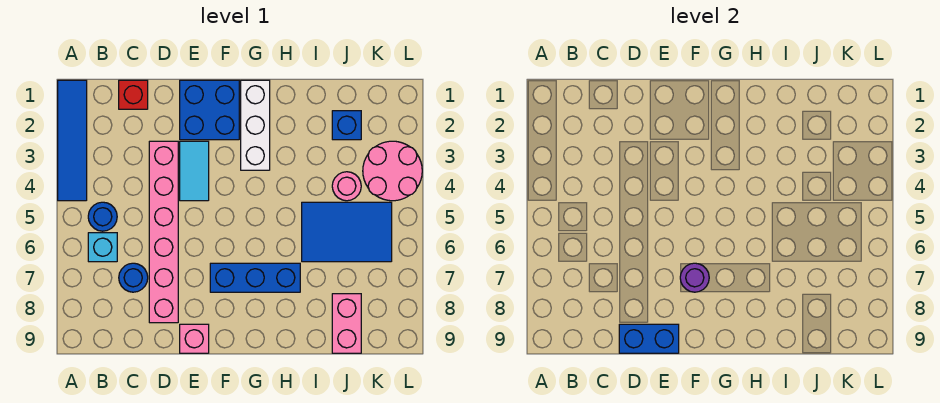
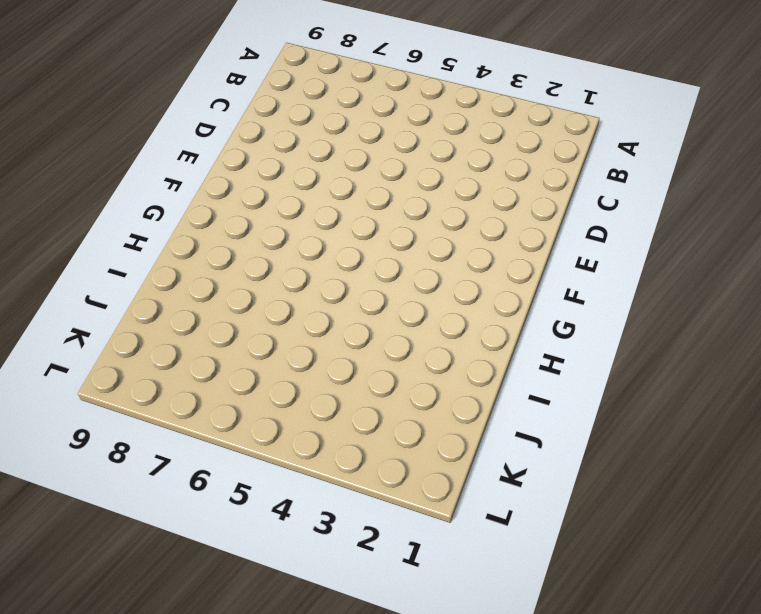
none -> blue tile A1:A4 level 1
none -> blue round brick B5 level 1
none -> cyan brick B6 level 1

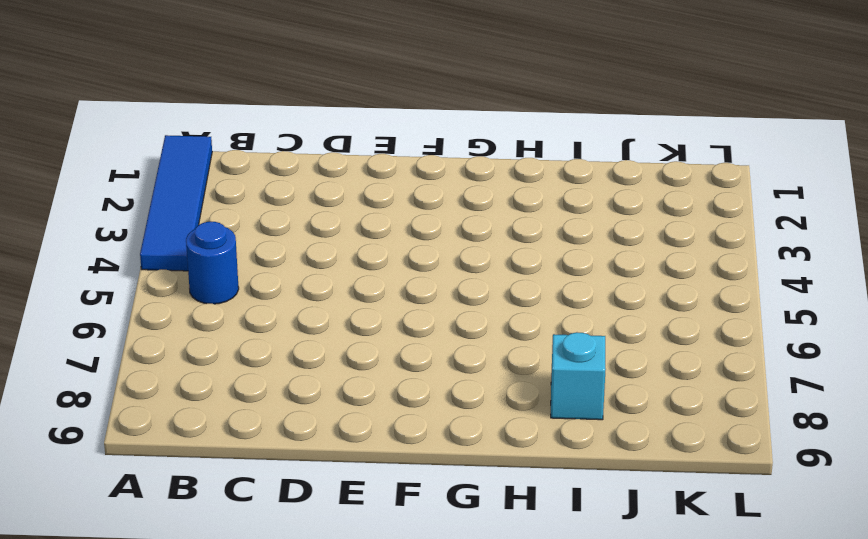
cyan brick I8 level 1 -> cyan brick B6 level 1
none -> red brick C1 level 1
none -> blue round brick C7 level 1
none -> pink brick D3:D8 level 1

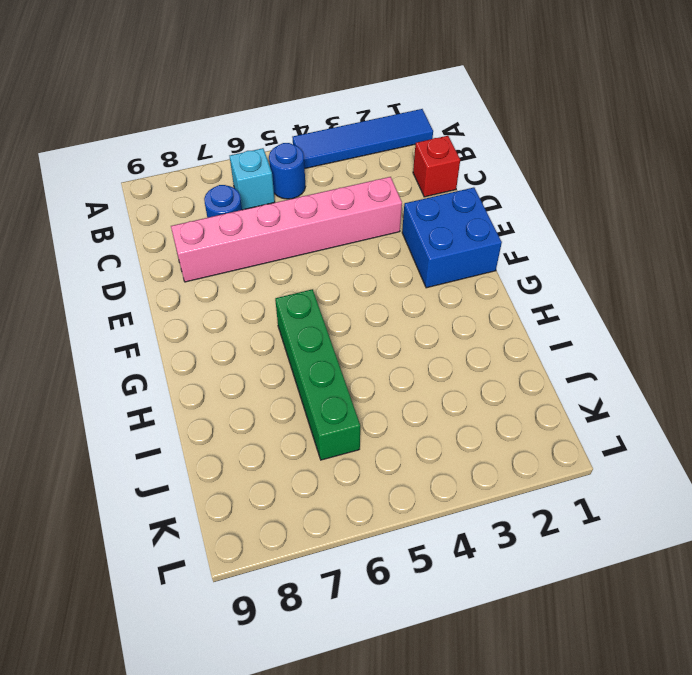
green brick G6:J6 level 1 -> blue tile I5:K6 level 1
none -> cyan tile E3:E4 level 1
none -> pink brick E9 level 1
none -> blue brick F7:H7 level 1

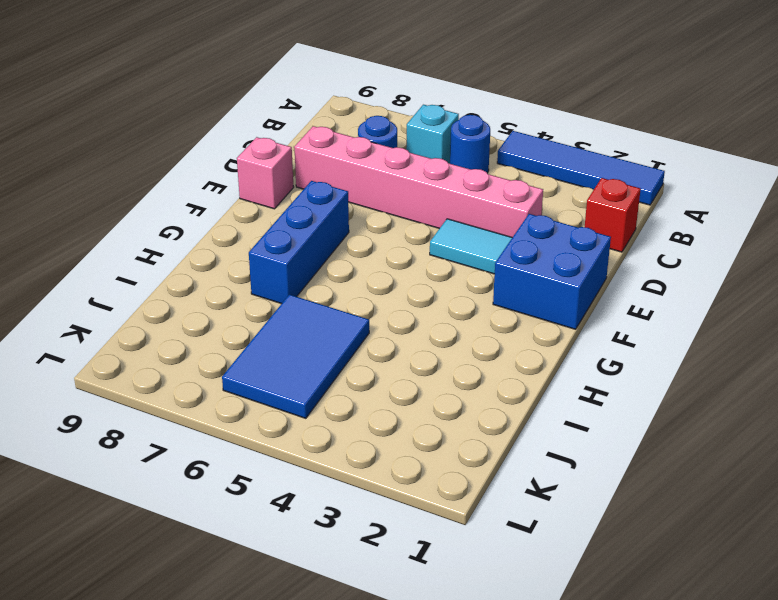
none -> white brick G1:G3 level 1
none -> blue brick J2 level 1
none -> pink round brick J4 level 1

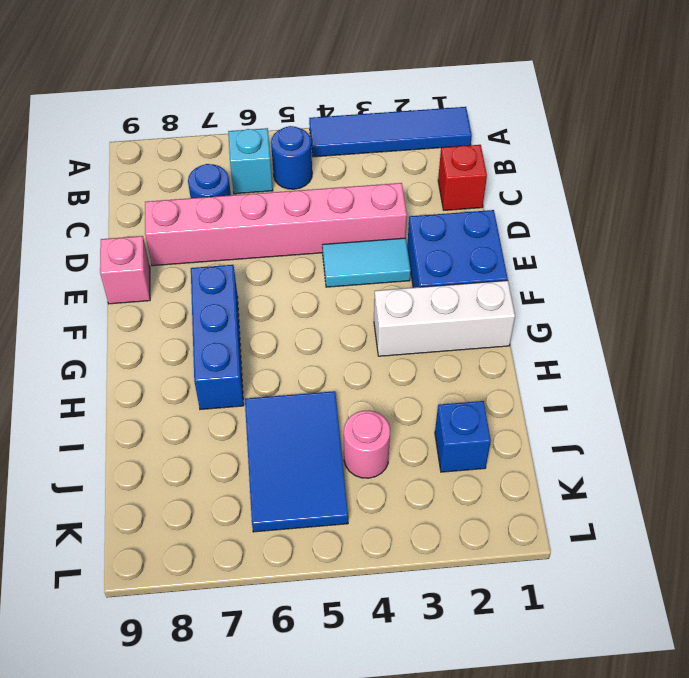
none -> pink brick J8:J9 level 1
none -> pink round brick K3:L4 level 1
none -> blue brick D9:E9 level 2

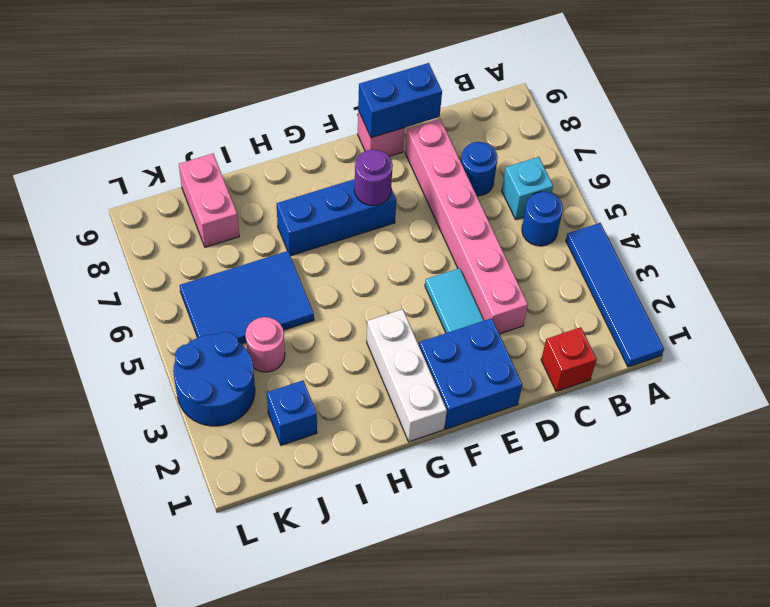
blue round brick K3:L4 level 1 -> pink round brick K3:L4 level 1

